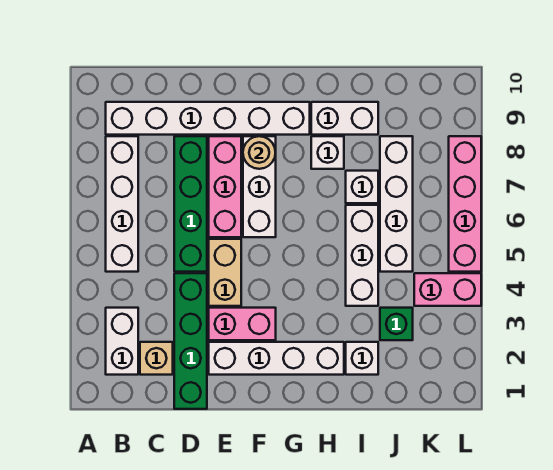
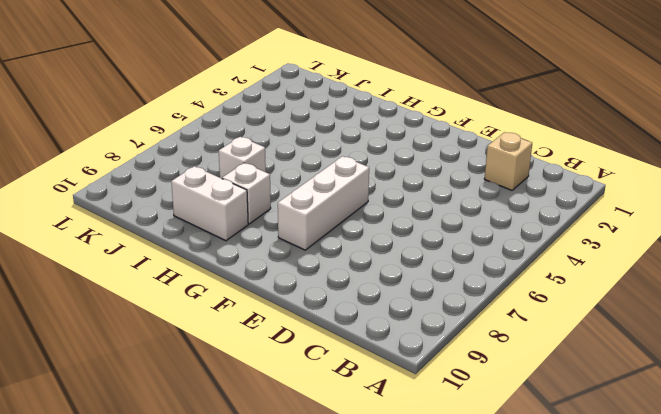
none -> white brick B2:B3 level 1
none -> white brick B5:B8 level 1
none -> white brick B9:G9 level 1

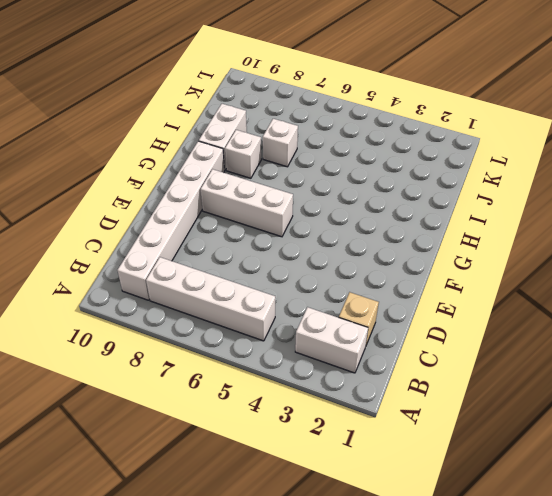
none -> green brick D1:D4 level 1
none -> green brick D5:D8 level 1
none -> white brick E2:H2 level 1

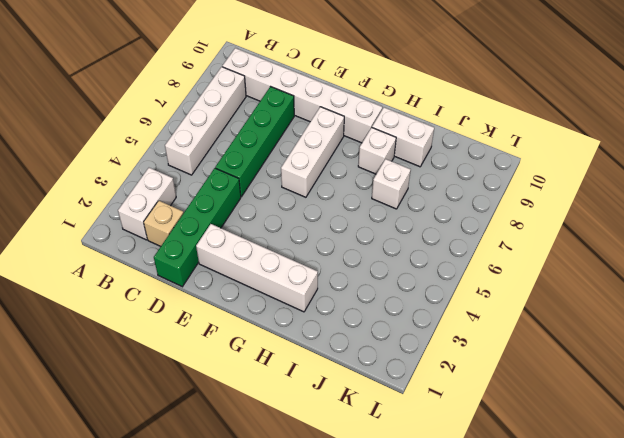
none -> pink brick E3:F3 level 1
none -> tan brick E4:E5 level 1
none -> pink brick E6:E8 level 1

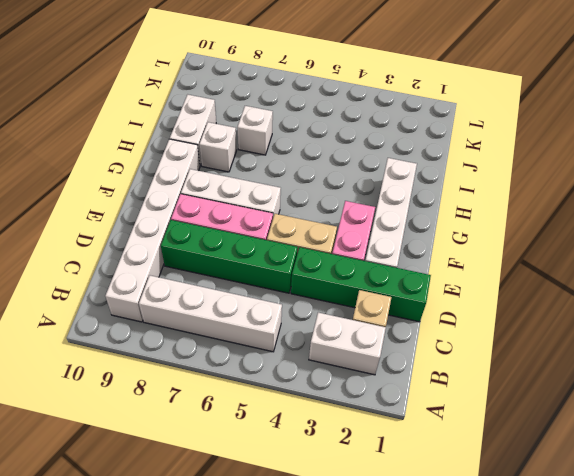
none -> white brick I2 level 1
none -> white brick I4:I6 level 1
none -> green brick J3 level 1

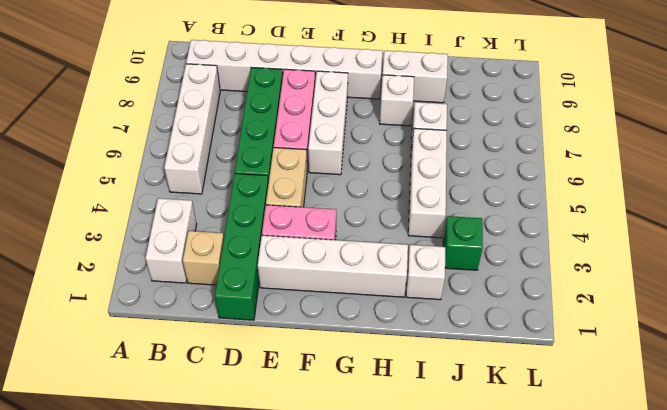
none -> white brick J5:J8 level 1
none -> pink brick K4:L4 level 1
none -> pink brick L5:L8 level 1

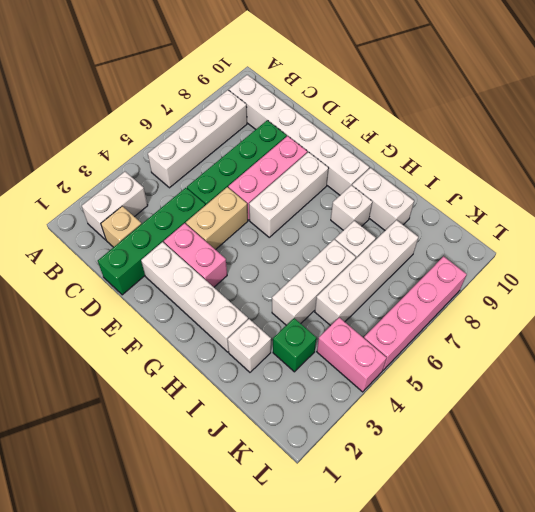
none -> tan round brick F8 level 2

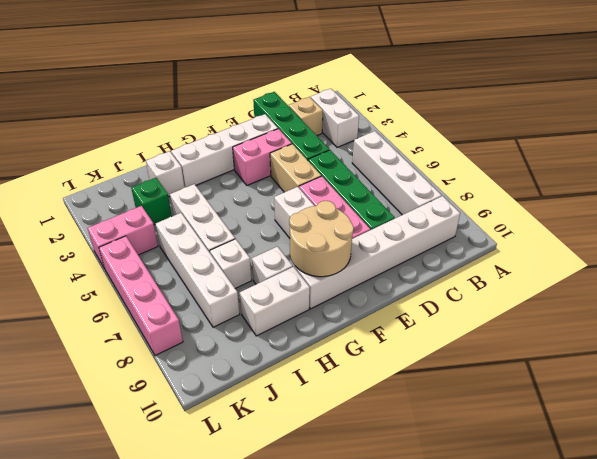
tan round brick F8:G9 level 2 -> tan round brick F8 level 2

